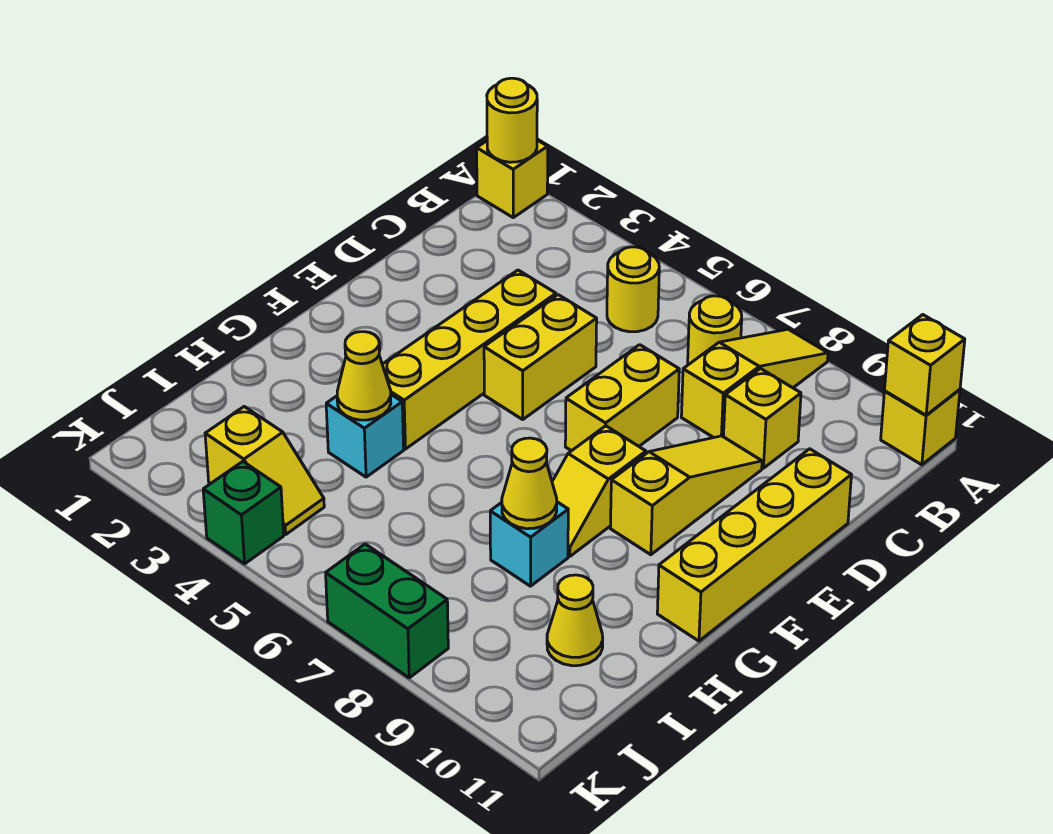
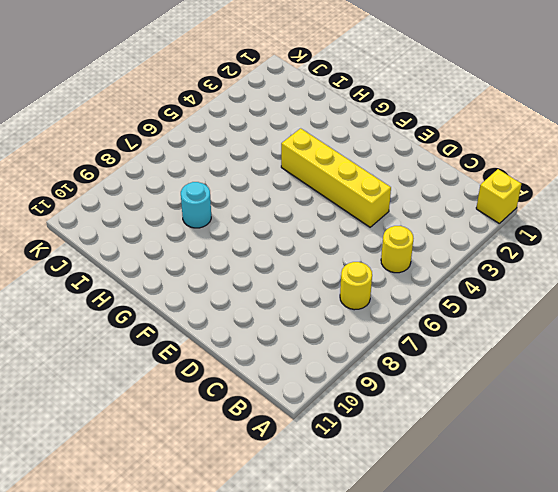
cyan round brick H8 level 1 -> cyan brick H8 level 1
none -> yellow slope A8:C8 level 1 top C
none -> yellow brick A11 level 1
none -> yellow brick C9 level 1

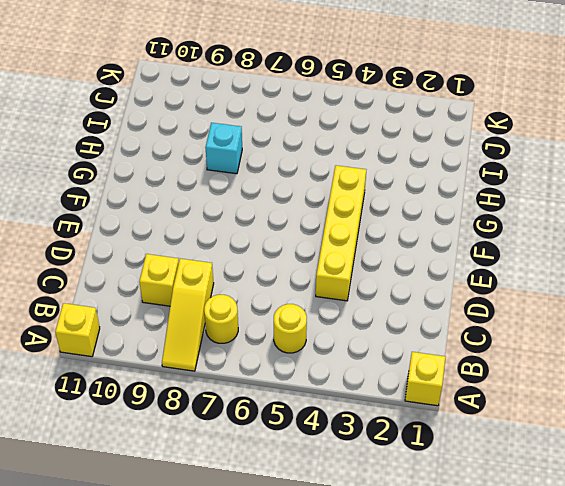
none -> yellow brick D5:E5 level 1
none -> yellow brick D7:E7 level 1
none -> yellow slope D9:F9 level 1 top F

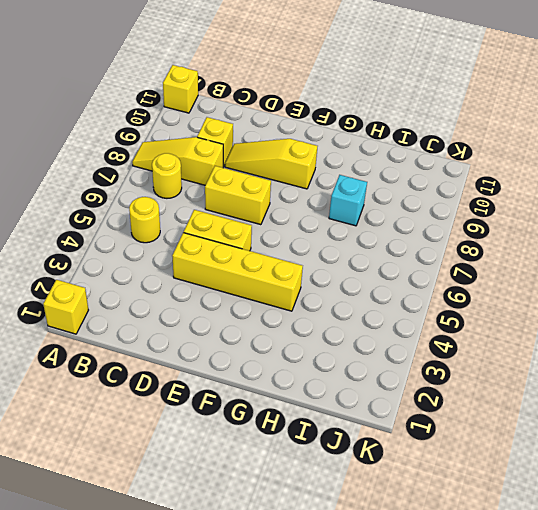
none -> yellow brick D11:G11 level 1
none -> yellow slope F8:G8 level 1 top F
none -> cyan brick H4 level 1

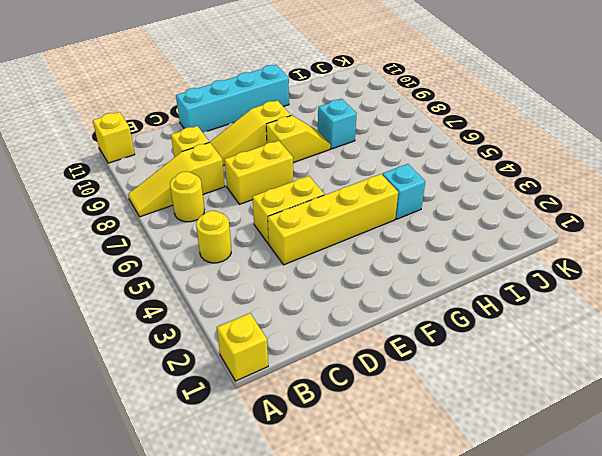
cyan brick D11:G11 level 1 -> yellow brick D11:G11 level 1
none -> yellow cone I10 level 1
none -> yellow slope J3:J4 level 1 top 3
none -> green brick K4 level 1

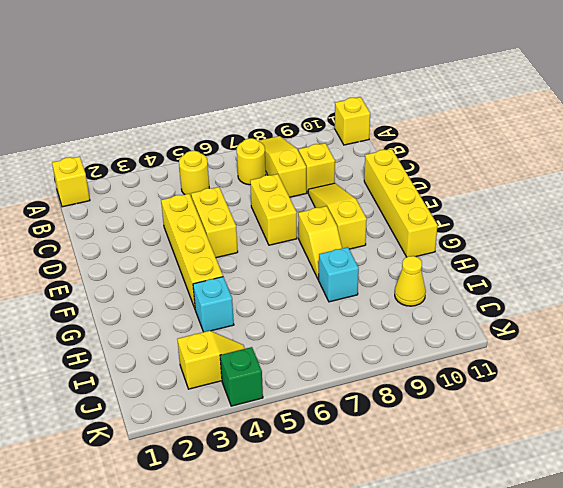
none -> green brick K7:K8 level 1
none -> yellow round brick A1 level 2
none -> yellow brick A11 level 2

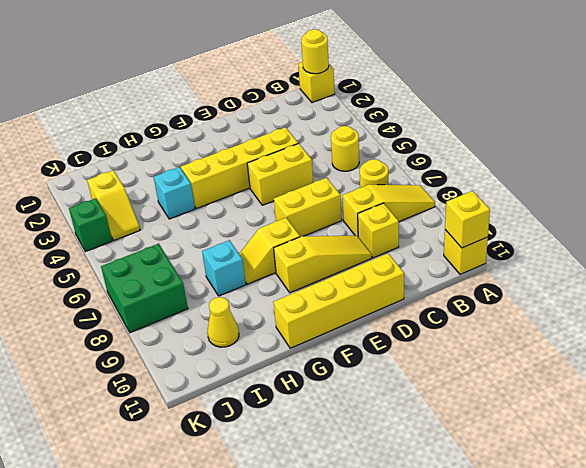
green brick J7:K8 level 1 -> green brick K7:K8 level 1
none -> yellow cone H4 level 2
none -> yellow cone H8 level 2

